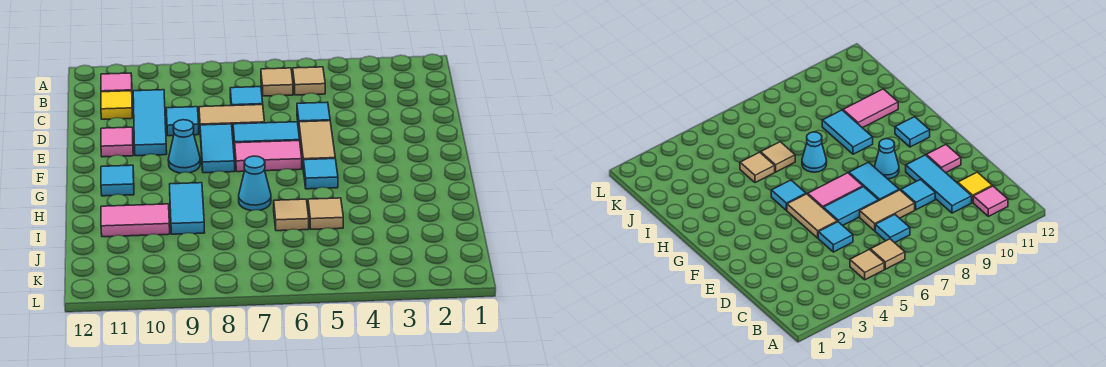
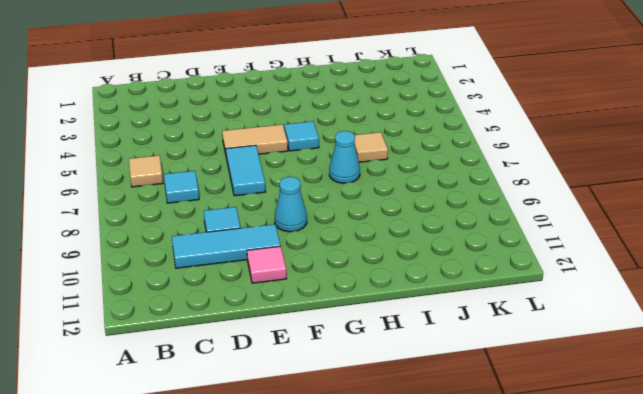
none -> tan tile B5 level 1
none -> pink tile B11 level 1
none -> yellow tile C11 level 1

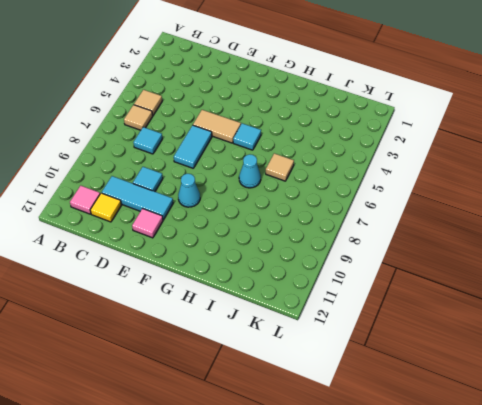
none -> cyan tile D5 level 1
none -> tan tile D7:D8 level 1
none -> cyan tile E8:F8 level 1

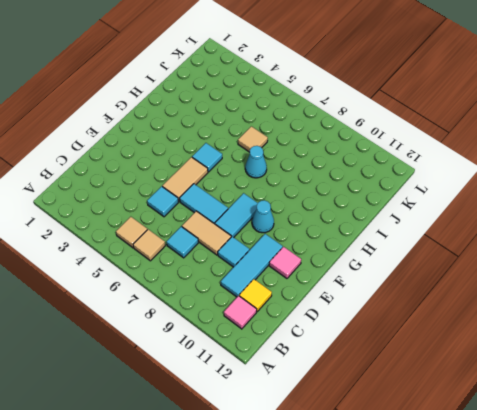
none -> pink tile F6:F7 level 1
none -> cyan tile G11 level 1
none -> cyan tile H9:I9 level 1

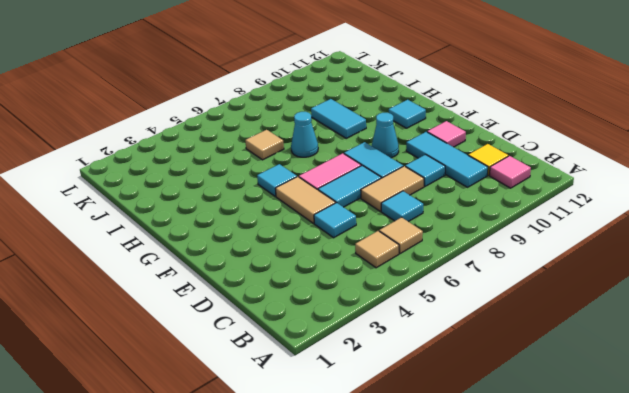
none -> tan tile I5 level 1
none -> pink tile I10:I11 level 1

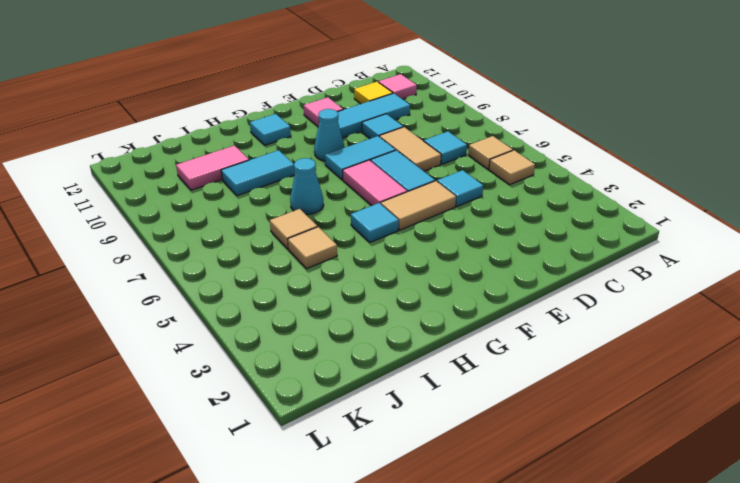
pink tile I10:J10 level 1 -> pink tile I10:I11 level 1

